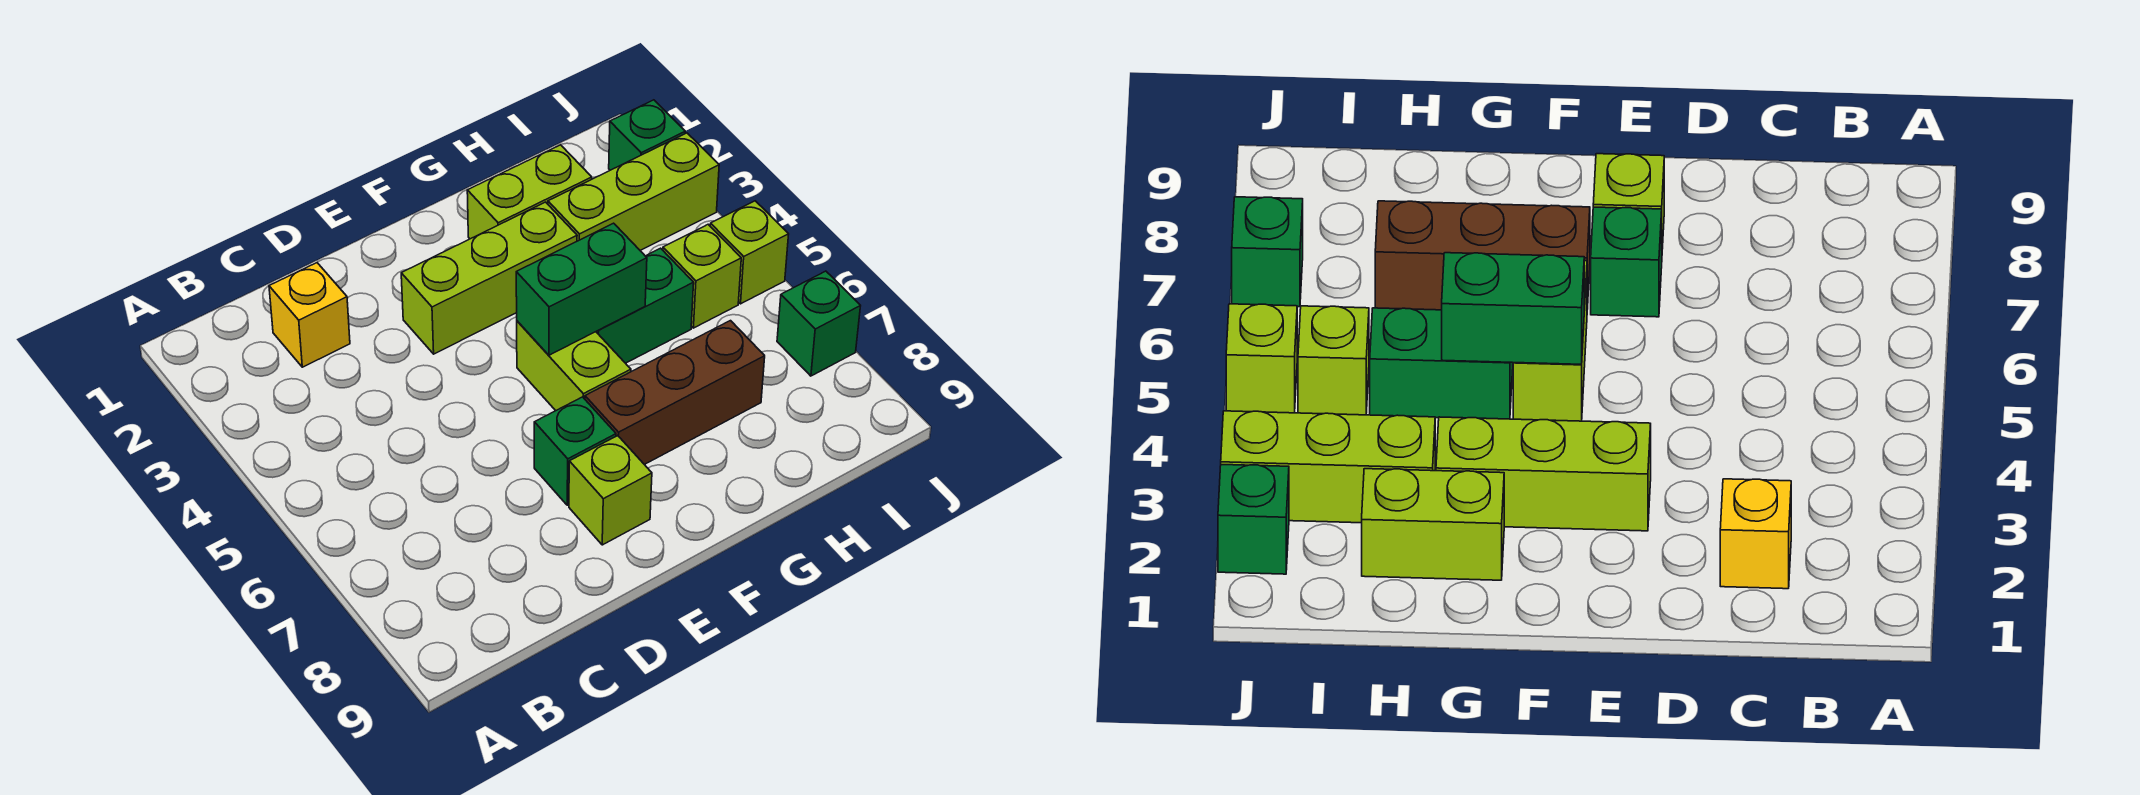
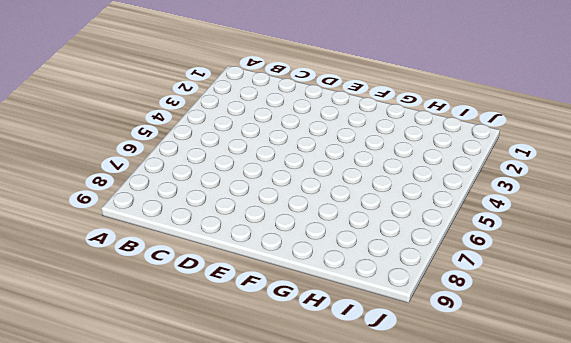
none -> yellow brick C2 level 1
none -> lime brick E3:G3 level 1
none -> green brick E7 level 1

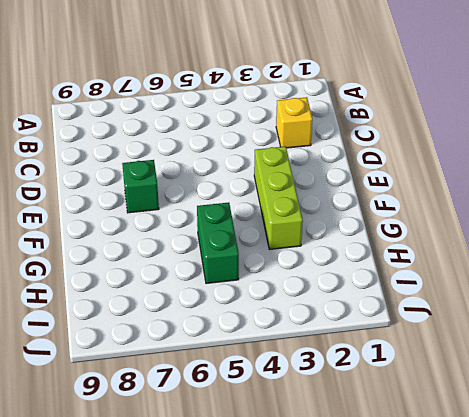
none -> lime brick E8 level 1
none -> lime brick F5:F6 level 1
none -> brown brick F7:H7 level 1

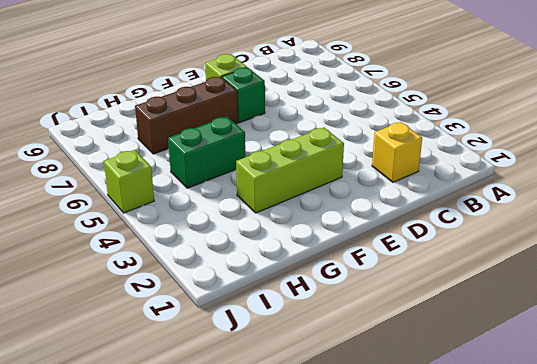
none -> lime brick F5:F6 level 1
none -> lime brick G2:H2 level 1
none -> lime brick H3:J3 level 1

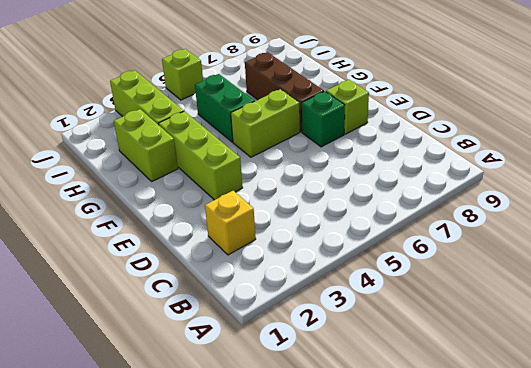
none -> lime brick I5 level 1
none -> green brick J2 level 1
none -> green brick J7 level 1

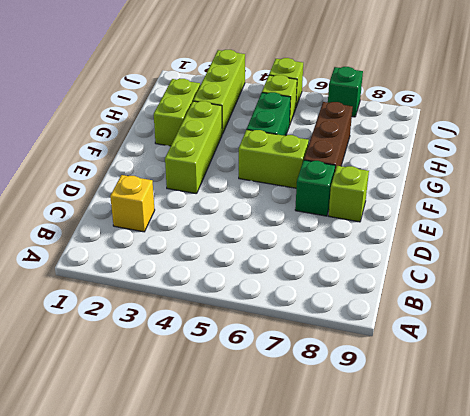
none -> green brick J2 level 1
none -> green brick F5:G5 level 2

